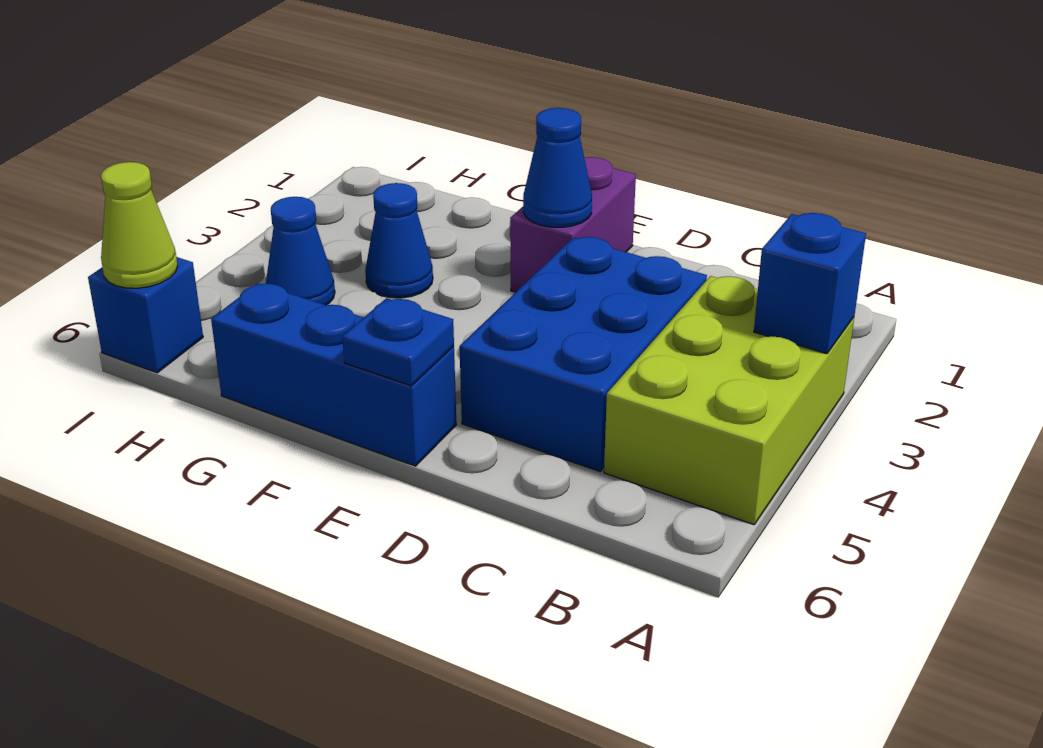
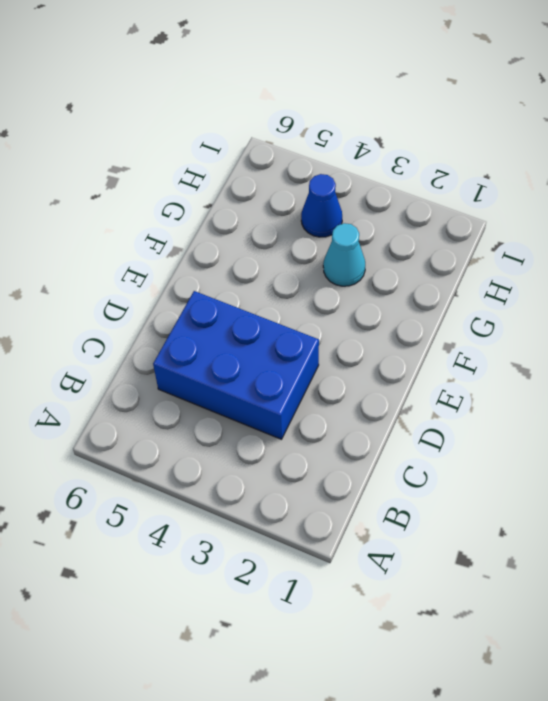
cyan cone G3 level 1 -> blue cone G3 level 1
none -> lime brick A3:B5 level 1
none -> purple brick E1:E2 level 1

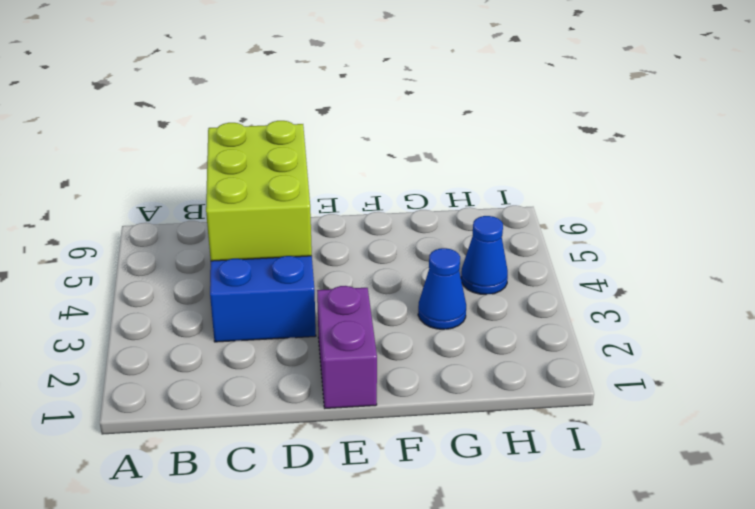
lime brick C4:D6 level 2 -> lime brick A3:B5 level 1
none -> blue brick E6:G6 level 1
none -> blue brick I6 level 1

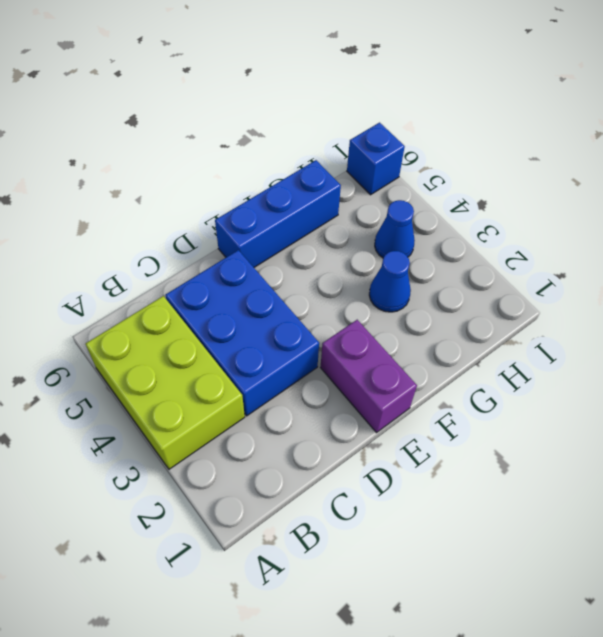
none -> blue brick A3 level 2
none -> blue cone E2 level 2

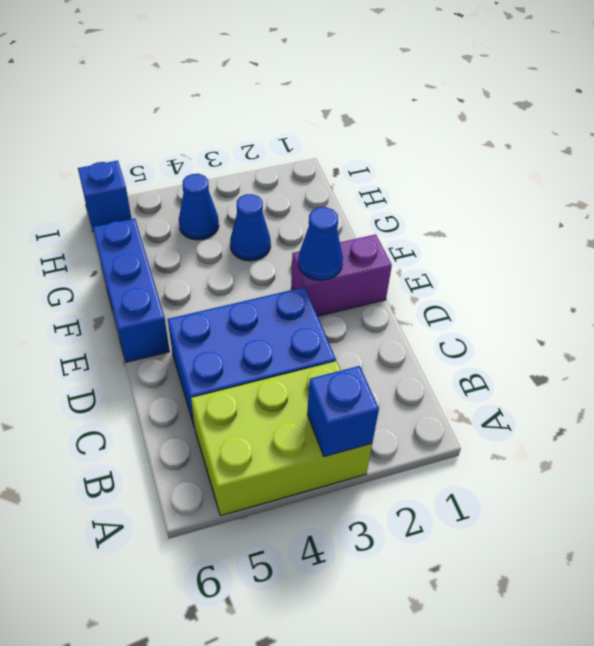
none -> blue plate E6 level 2
none -> lime cone I6 level 2

